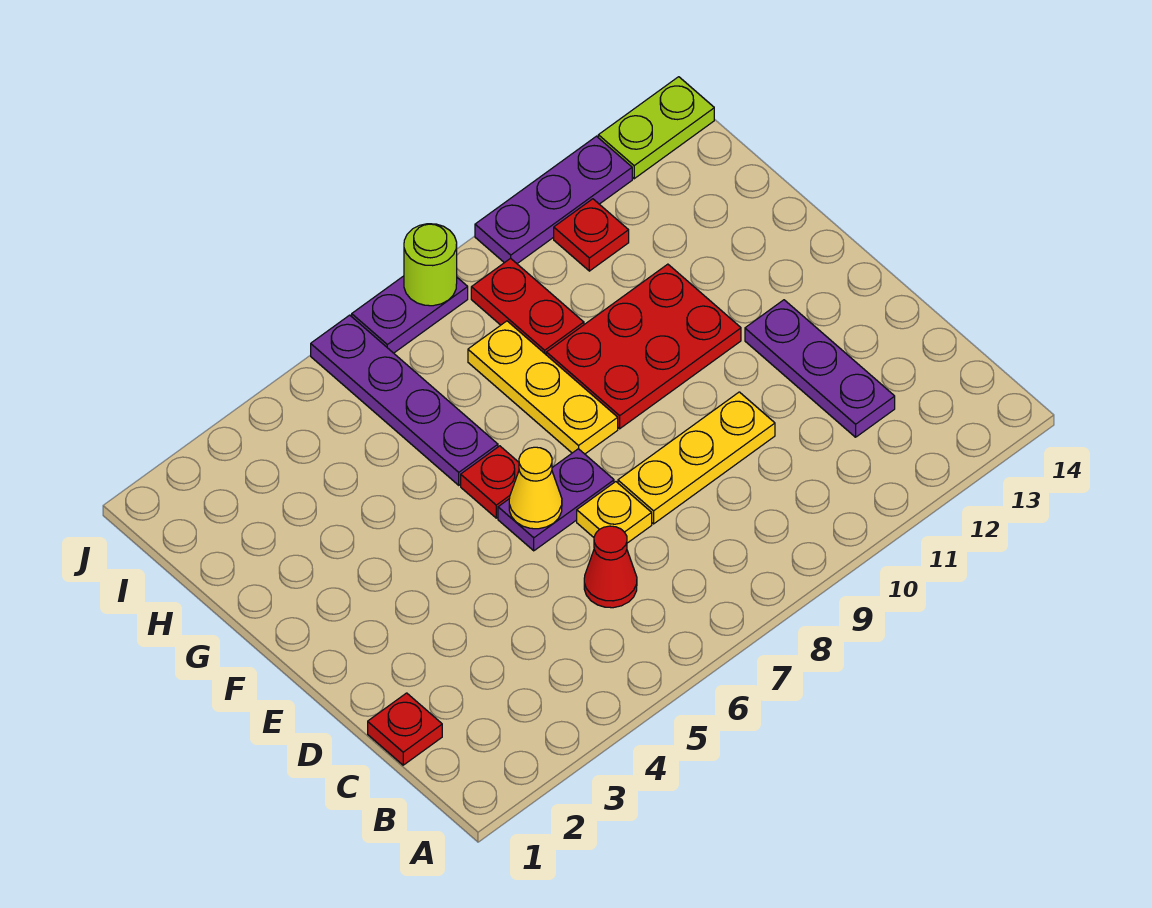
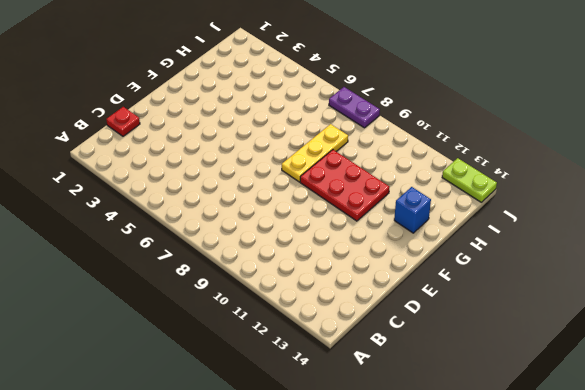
blue brick G13 level 1 -> none
none -> red cone C6 level 1
none -> purple plate C12:E12 level 1
none -> yellow plate D7 level 1

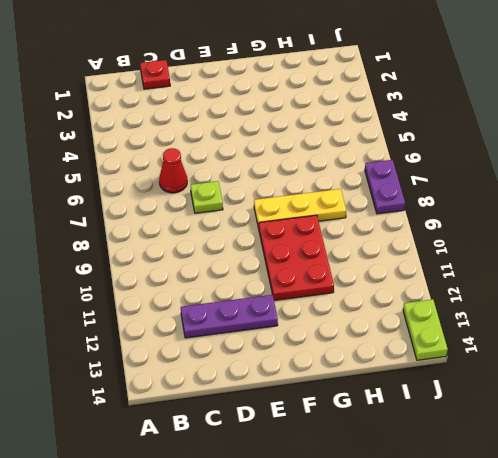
lime plate D7 level 1 -> yellow plate D7 level 1
none -> yellow plate D8:D10 level 1
none -> purple plate E6:E7 level 1
none -> red plate F6 level 1

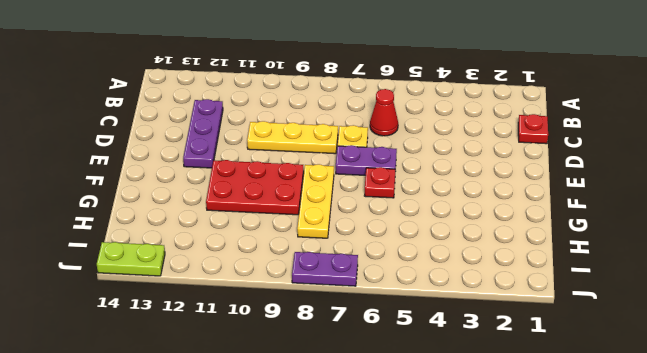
none -> purple plate G6:J6 level 1
none -> red plate H9:I9 level 1
none -> red plate I11 level 1

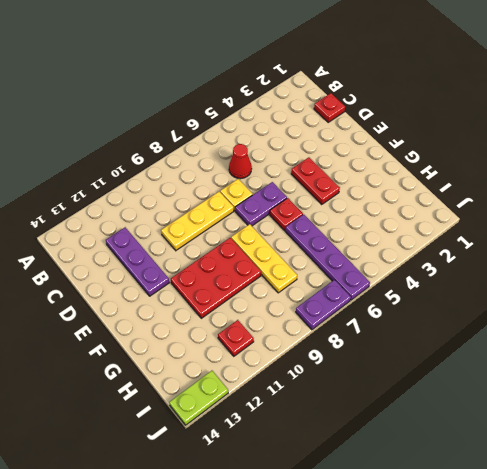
red plate E4:F4 level 1 -> red plate H9:I9 level 1
none -> purple plate J10:J12 level 1
none -> yellow cone E6 level 2
none -> lime round brick J8 level 2

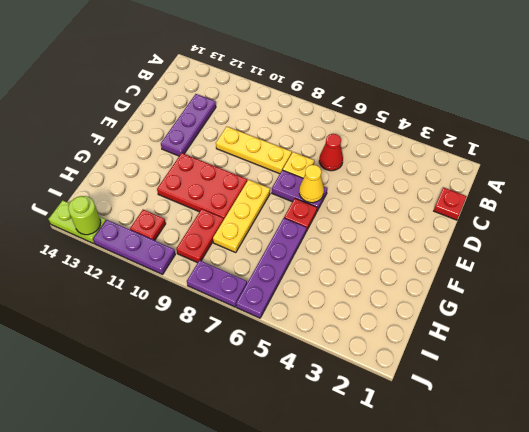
lime round brick J13 level 2 -> lime round brick J8 level 2

